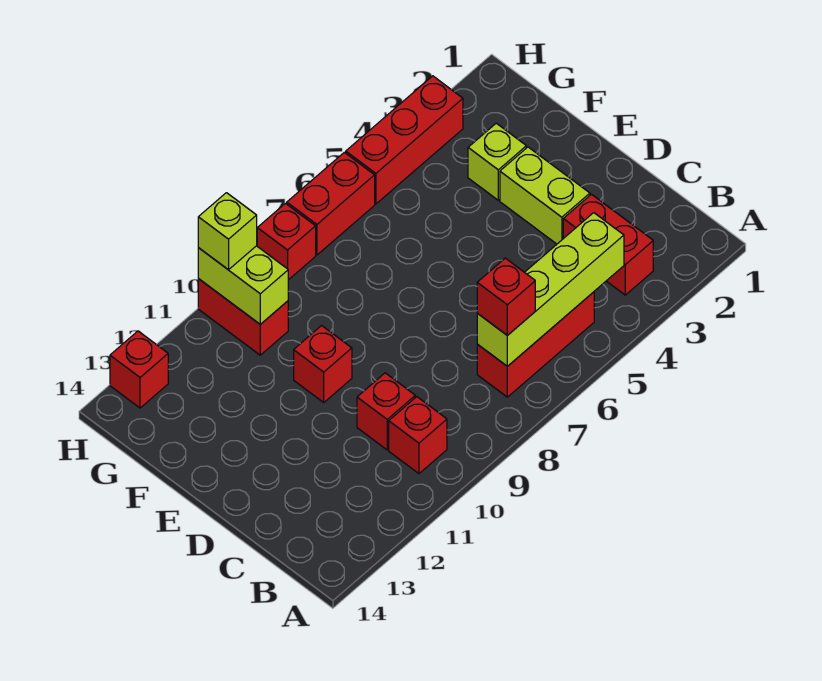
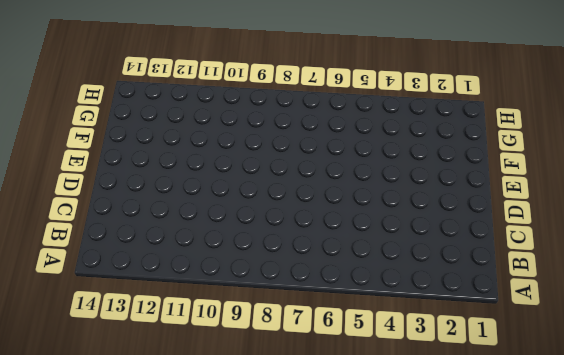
none -> red brick B3:C3 level 1
none -> red brick B5:B7 level 1
none -> red brick B10 level 1

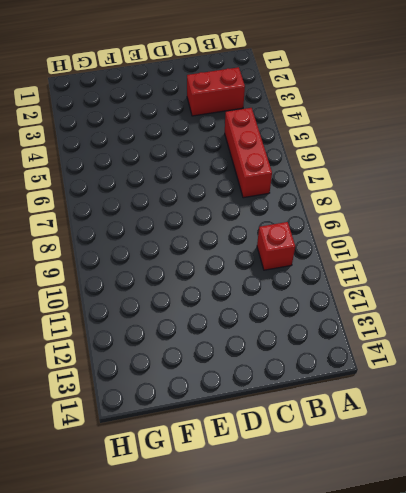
none -> red brick C10 level 1
none -> lime brick D3:E3 level 1
none -> red brick E10 level 1

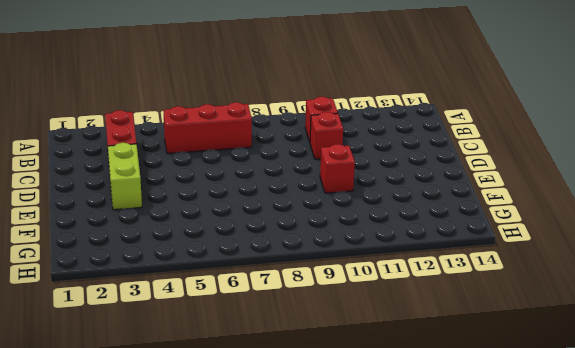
none -> lime brick F3 level 1
none -> red brick G10:H10 level 1
none -> red brick H3:H5 level 1

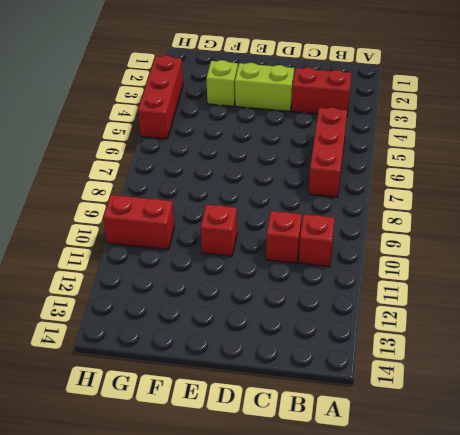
none -> red brick H6:H7 level 1
none -> red brick H8 level 1
none -> red brick H13 level 1

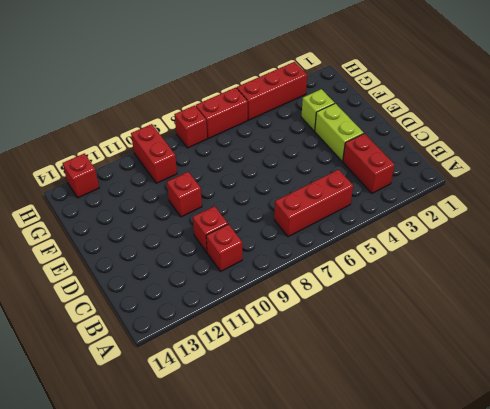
none -> lime brick B4:B7 level 2
none -> lime brick G10:H10 level 2
none -> red brick B7 level 3

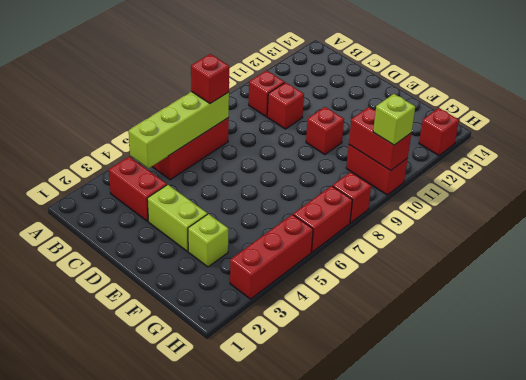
red brick G10:H10 level 2 -> lime brick G10:H10 level 2

